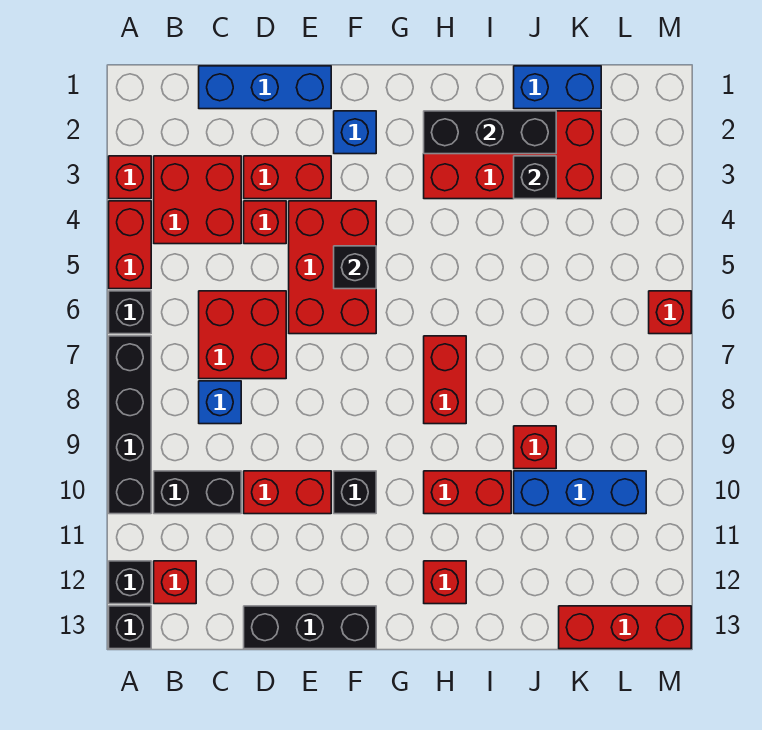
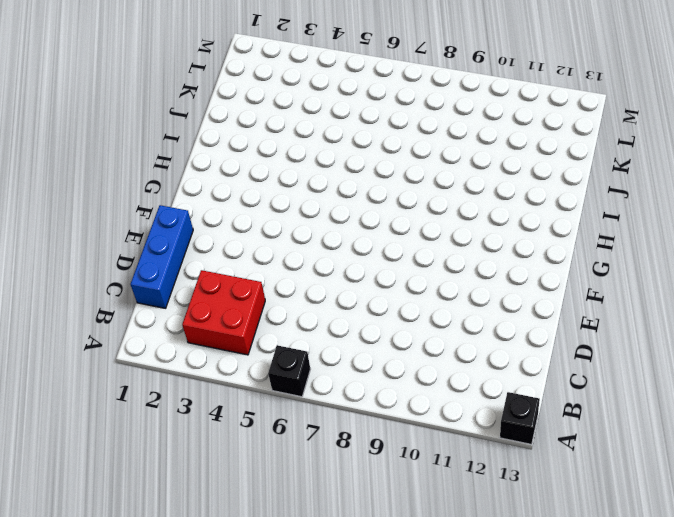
none -> red brick A3 level 1
none -> red brick A4:A5 level 1
none -> black brick A7:A10 level 1
none -> black brick A12 level 1

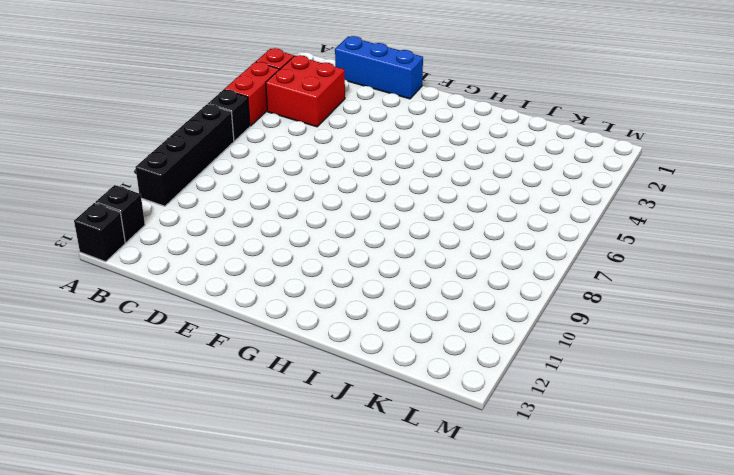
none -> black brick B10:C10 level 1
none -> red brick B12 level 1
none -> red brick C6:D7 level 1
none -> blue brick C8 level 1

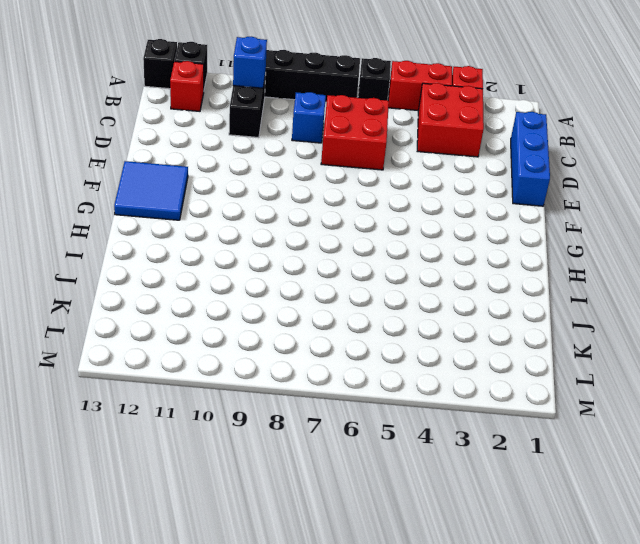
blue brick B10 level 2 -> blue brick F2 level 1
blue tile F12:G13 level 1 -> black brick D13:F13 level 1
none -> red brick D3:E3 level 1
none -> red brick D4 level 1
none -> red brick D10:E10 level 1
none -> red brick E4:F6 level 1

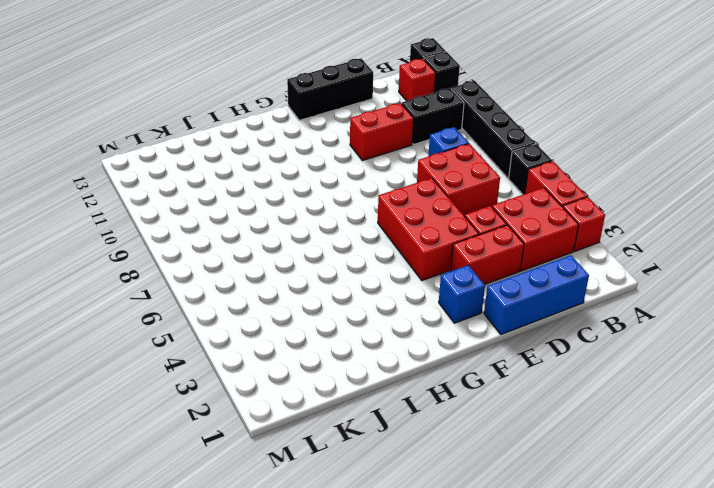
none -> black brick F10 level 1
none -> red brick H2:K3 level 1
none -> red brick H7:H8 level 1
none -> red brick H10:I10 level 1

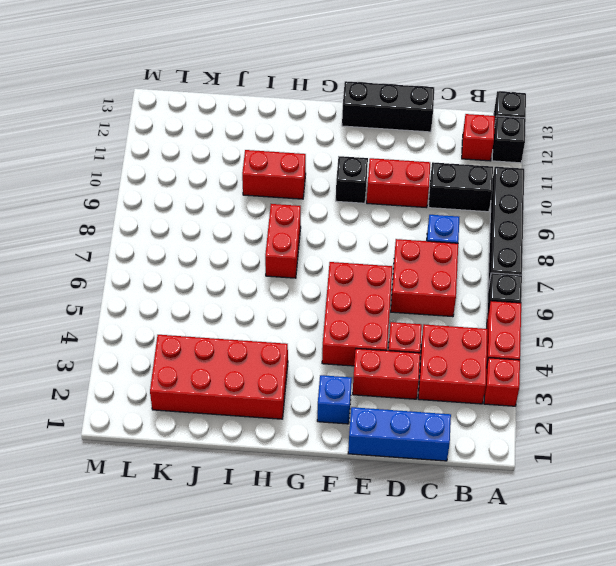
none -> red brick H12 level 1
none -> blue brick J1:K1 level 1
none -> red brick J9 level 1
none -> blue brick J10:L10 level 1

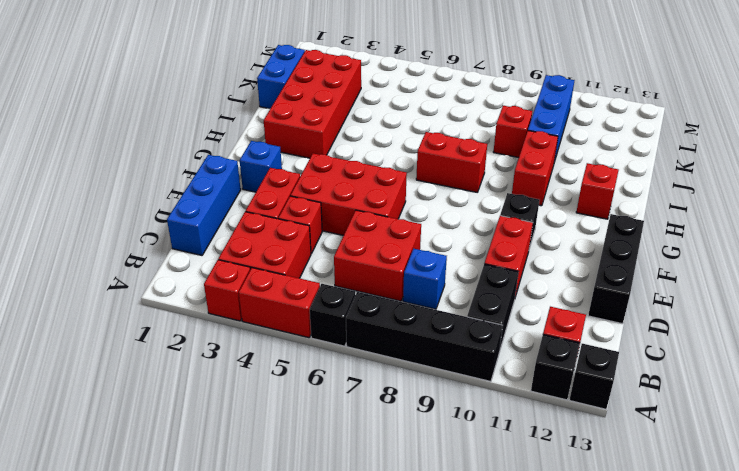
none -> red brick K13:M13 level 1
none -> red brick M6 level 1
none -> black brick F5 level 2
none -> black brick H2:J2 level 2

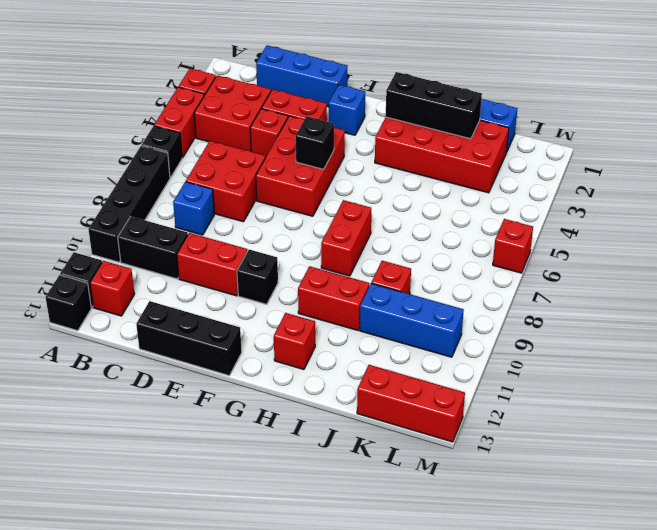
none -> black brick J3 level 2

